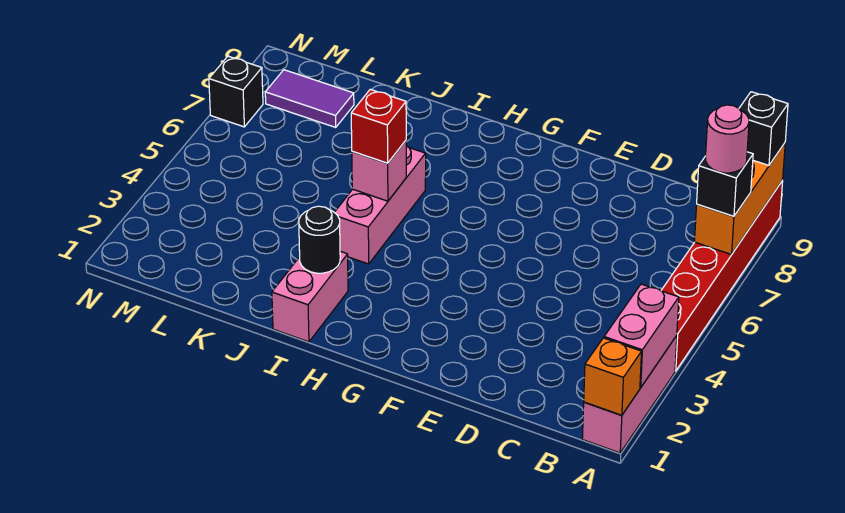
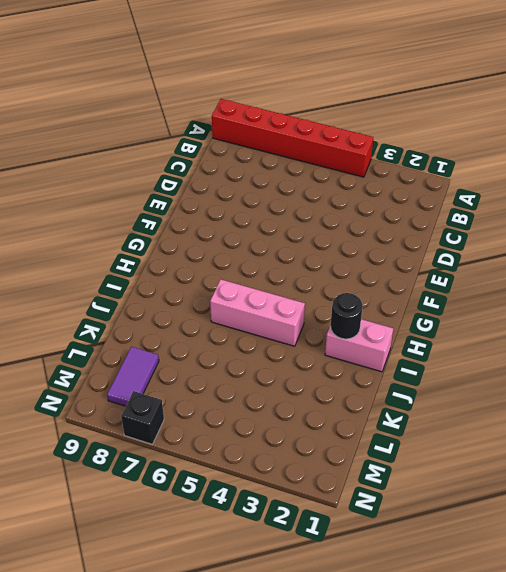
none -> pink brick A1:A3 level 1
none -> orange brick A1 level 2
none -> pink brick A2:A3 level 2

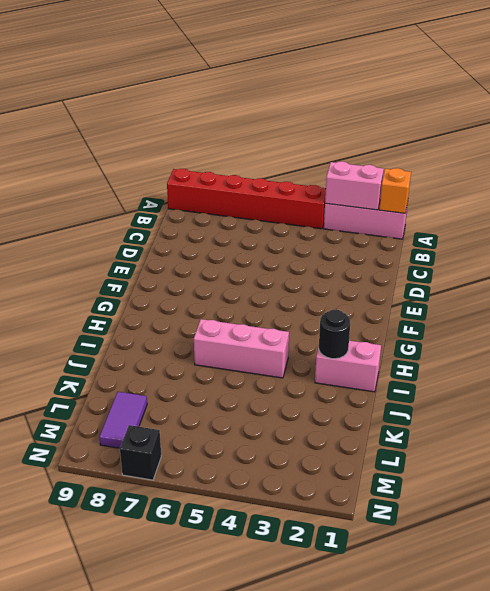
none -> orange brick A7:A9 level 2
none -> pink brick I5 level 2
none -> black brick A7 level 3

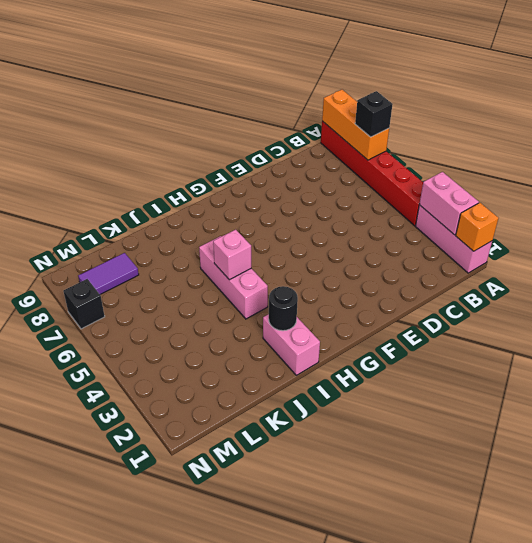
none -> black brick A9 level 3
none -> red brick I5 level 3
none -> pink round brick A7 level 4

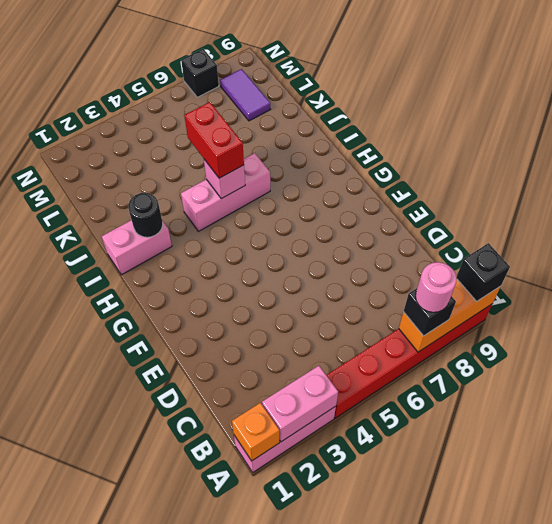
red brick I5:J5 level 3 -> red brick I5 level 3

